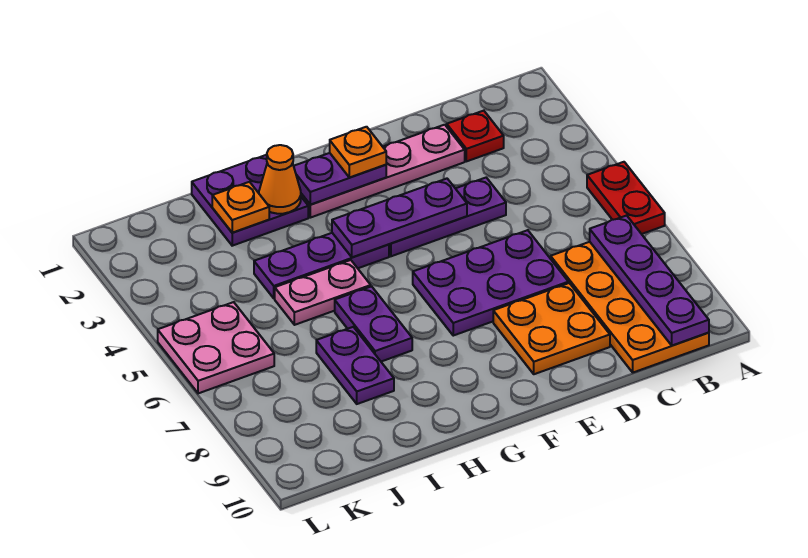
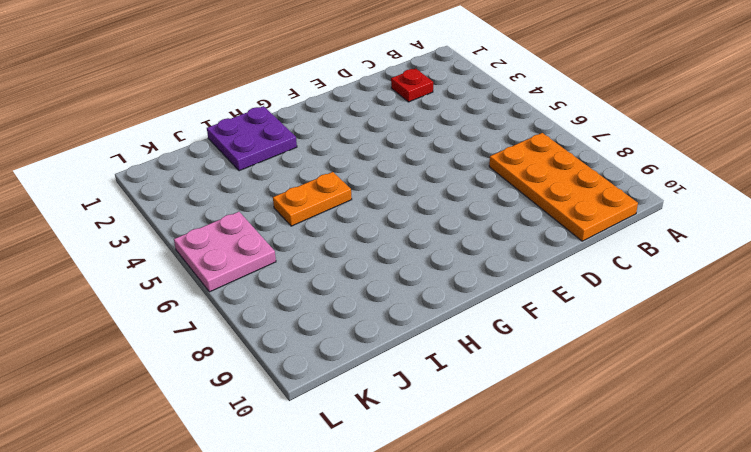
orange plate H5:I5 level 1 -> pink plate H5:I5 level 1
none -> red plate A5:A6 level 1
none -> pink plate D2:G2 level 1
none -> purple plate D4:F4 level 1

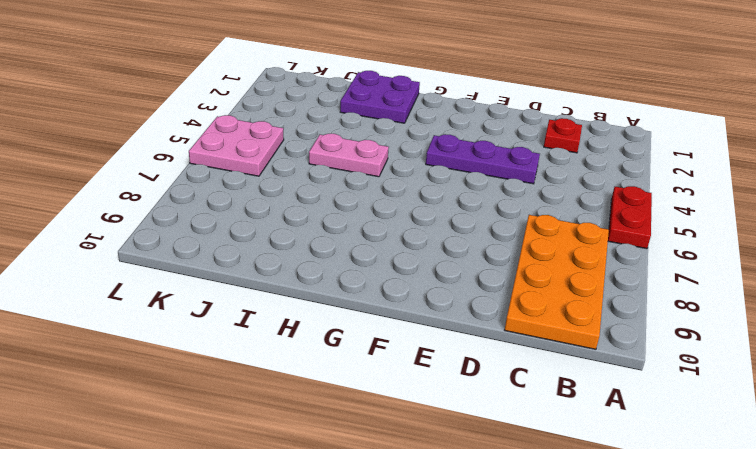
none -> pink plate D2:G2 level 1
none -> purple plate D6:F7 level 1
none -> orange plate D8:E9 level 1

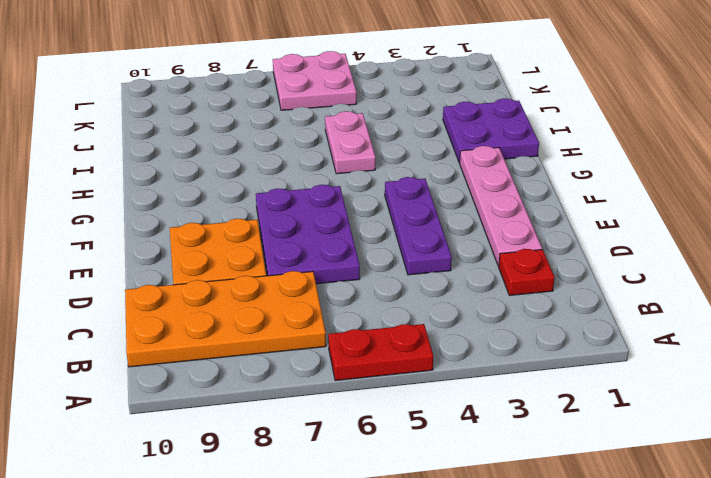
none -> purple plate G4:I4 level 1
none -> purple plate H6:H7 level 1
none -> purple plate I7:I8 level 1

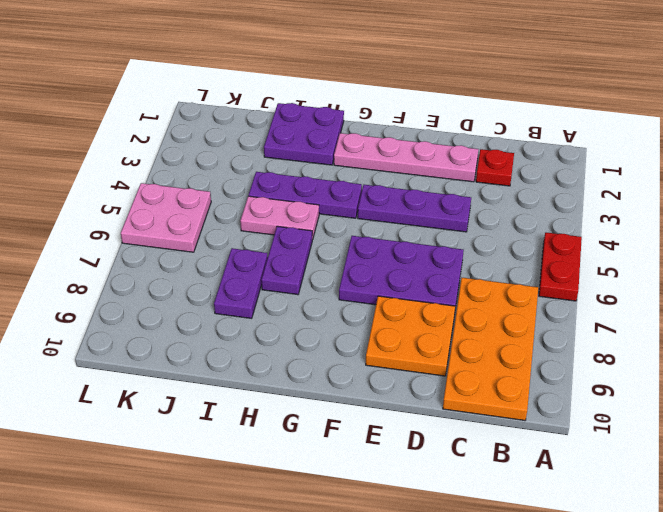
none -> purple plate B7:B10 level 2
none -> purple plate E4:G4 level 2
none -> purple plate F2:G2 level 2

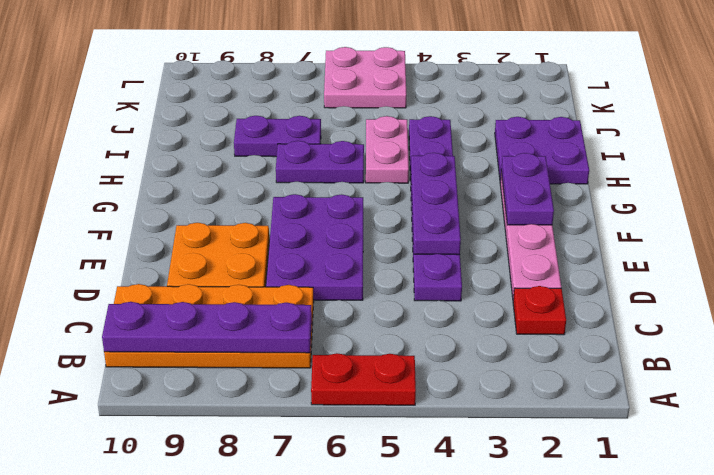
none -> orange cone H2 level 2
none -> orange plate I2 level 2
none -> orange plate F2 level 3

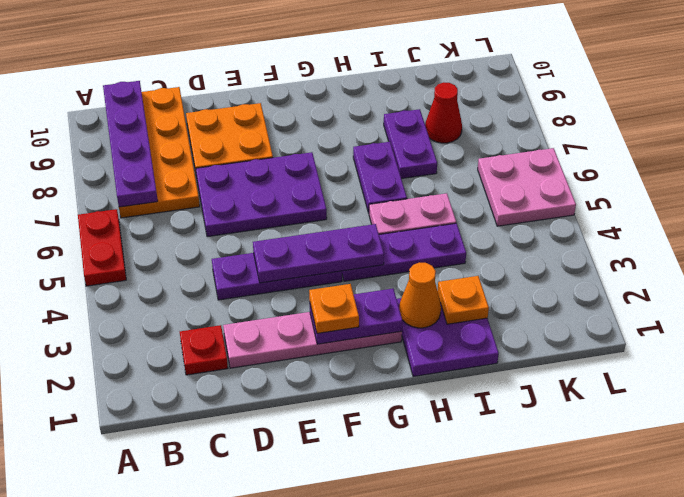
red cone J8 level 1 -> none

